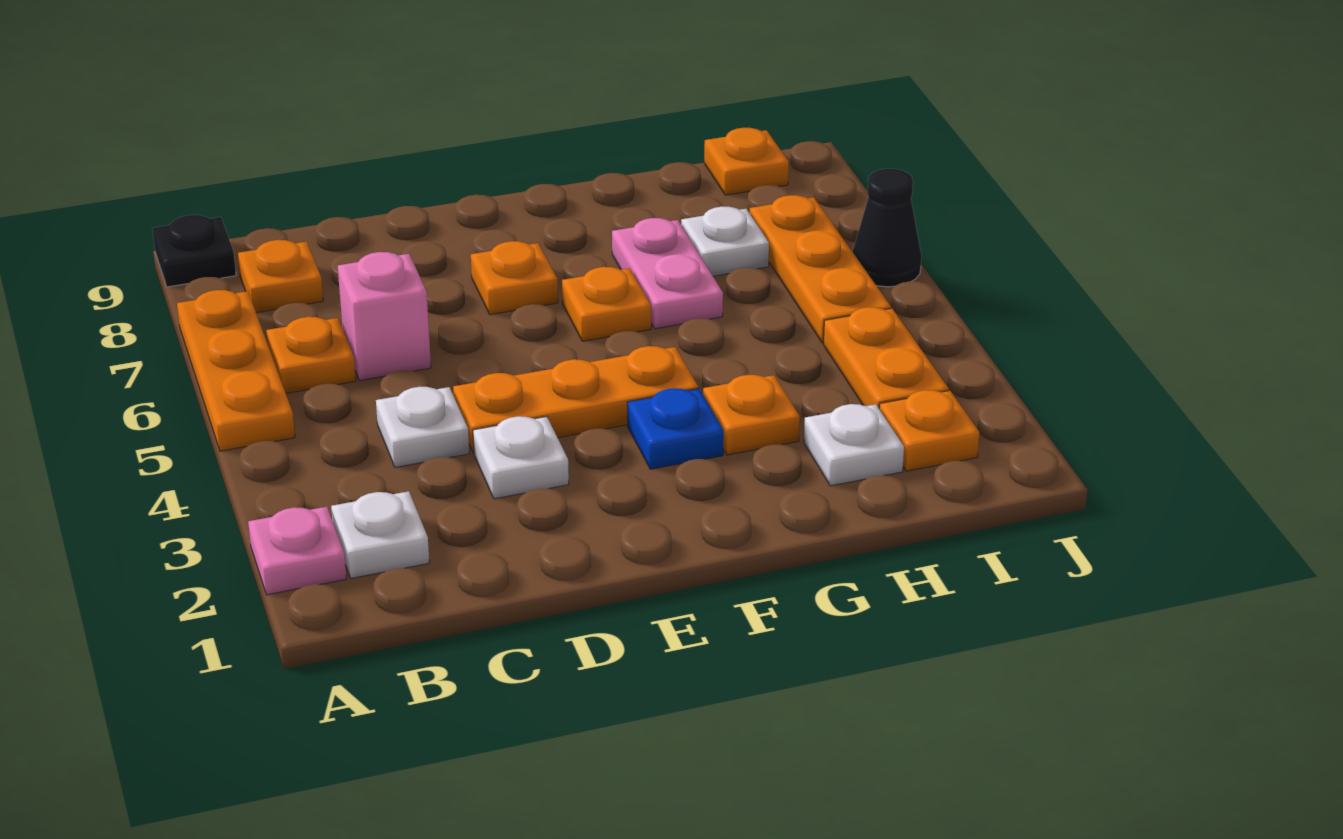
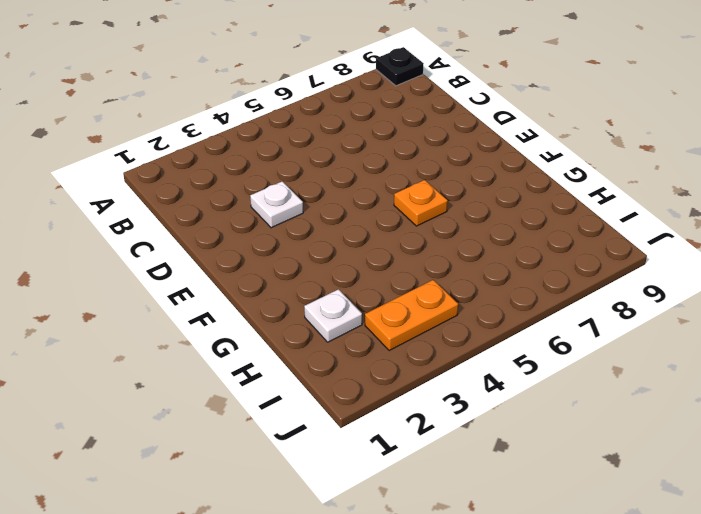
none -> pink plate A2 level 1
none -> orange plate A5:A7 level 1
none -> white plate B2 level 1

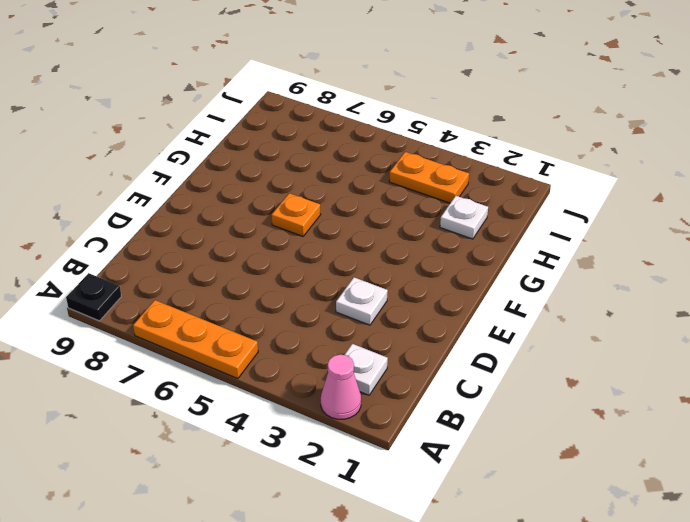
pink cone A2 level 1 -> pink plate A2 level 1
none -> orange plate B6 level 1
none -> orange plate B8 level 1
none -> white plate C4 level 1

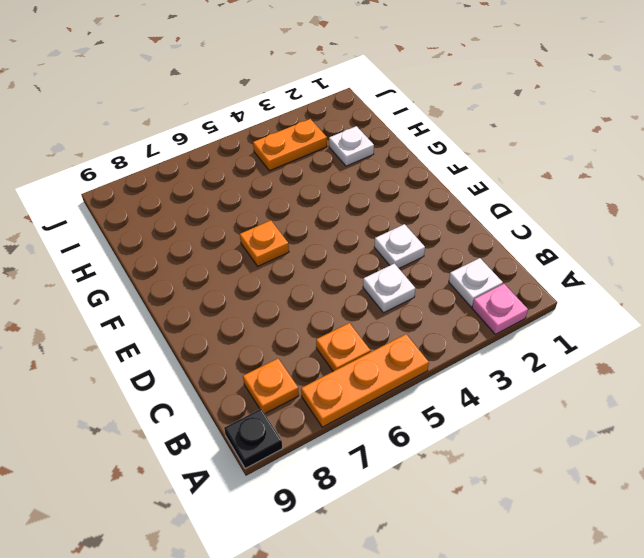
none -> pink brick C6 level 1
none -> orange plate D4:F4 level 1
none -> orange plate E7 level 1

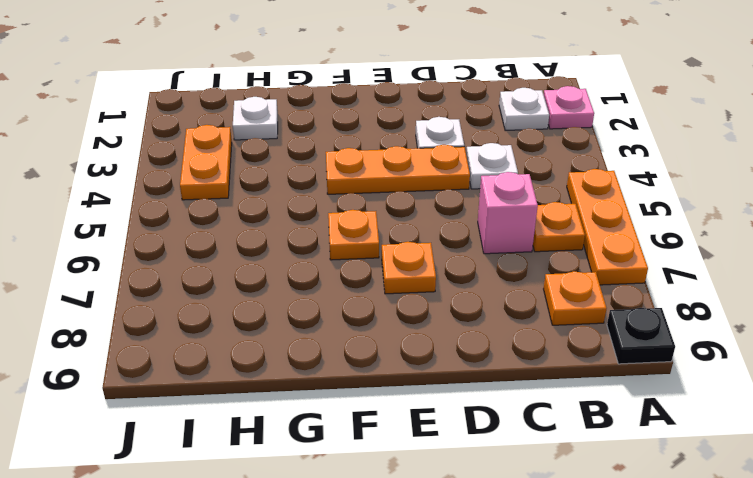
none -> blue plate F3 level 1
none -> orange plate G3 level 1
none -> pink plate G6:G7 level 1

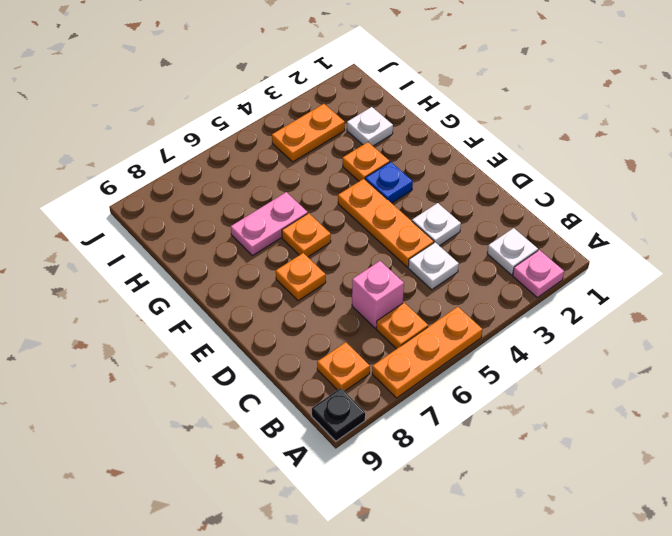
none -> white plate H7 level 1
none -> orange plate I2 level 1
none -> orange plate I5:I7 level 1

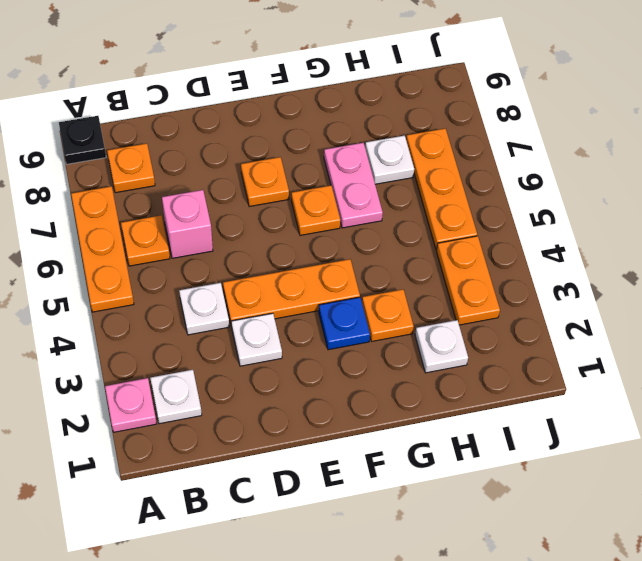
none -> orange plate I2 level 1
none -> orange plate I9 level 1
none -> black cone J6 level 1

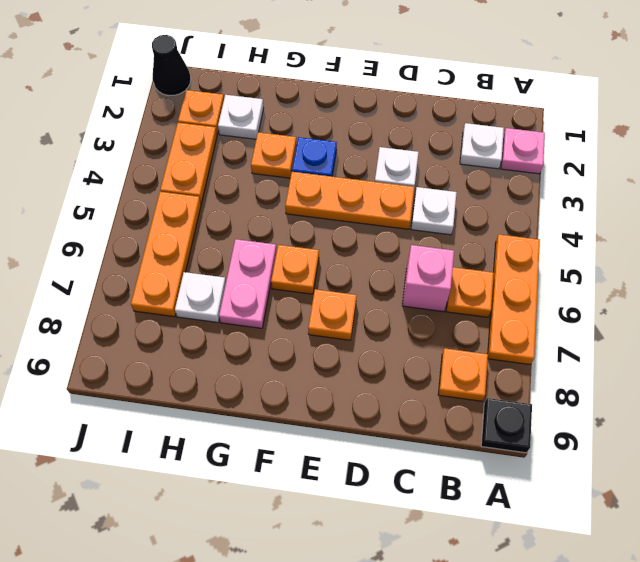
black cone J1 level 1 -> black cone J6 level 1
none -> orange plate I9 level 1

